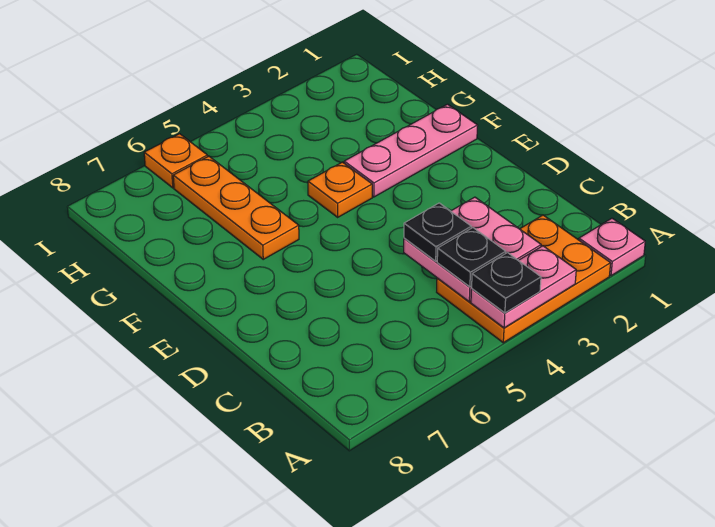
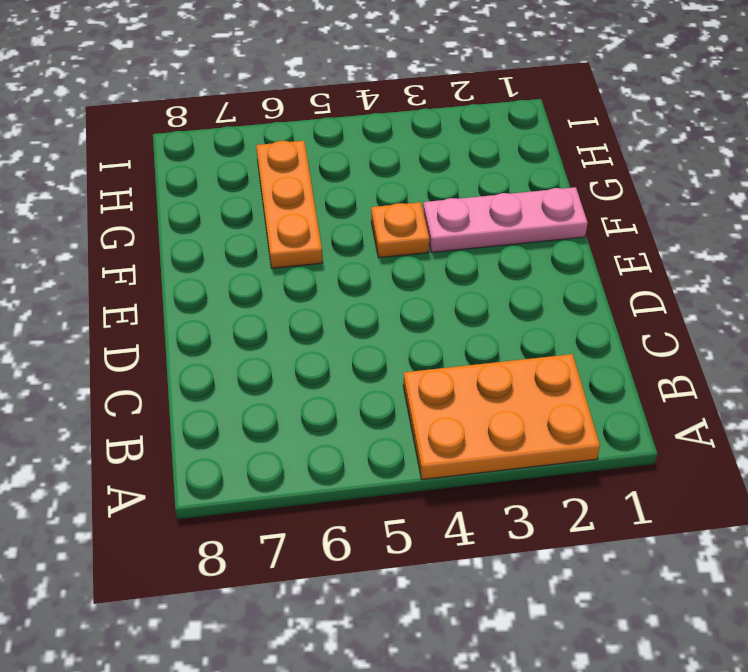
none -> pink plate A1 level 1
none -> orange plate I6 level 1

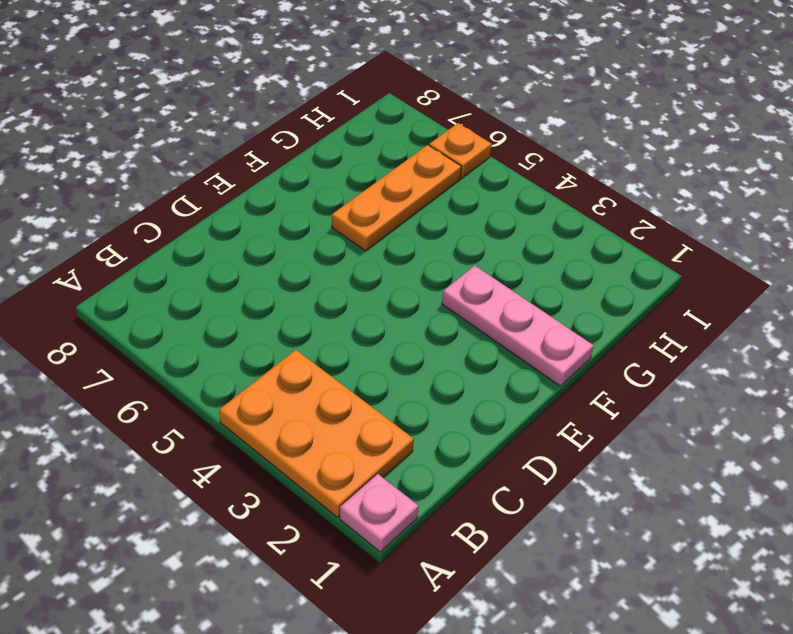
none -> orange plate F4 level 1
none -> pink plate A3:A4 level 2

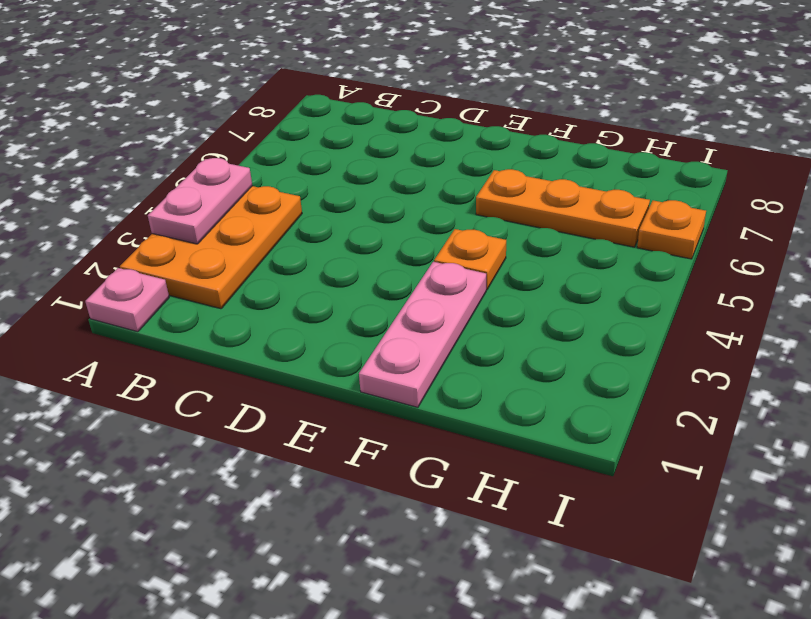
none -> pink plate B3:C4 level 2
none -> black plate A4 level 3

